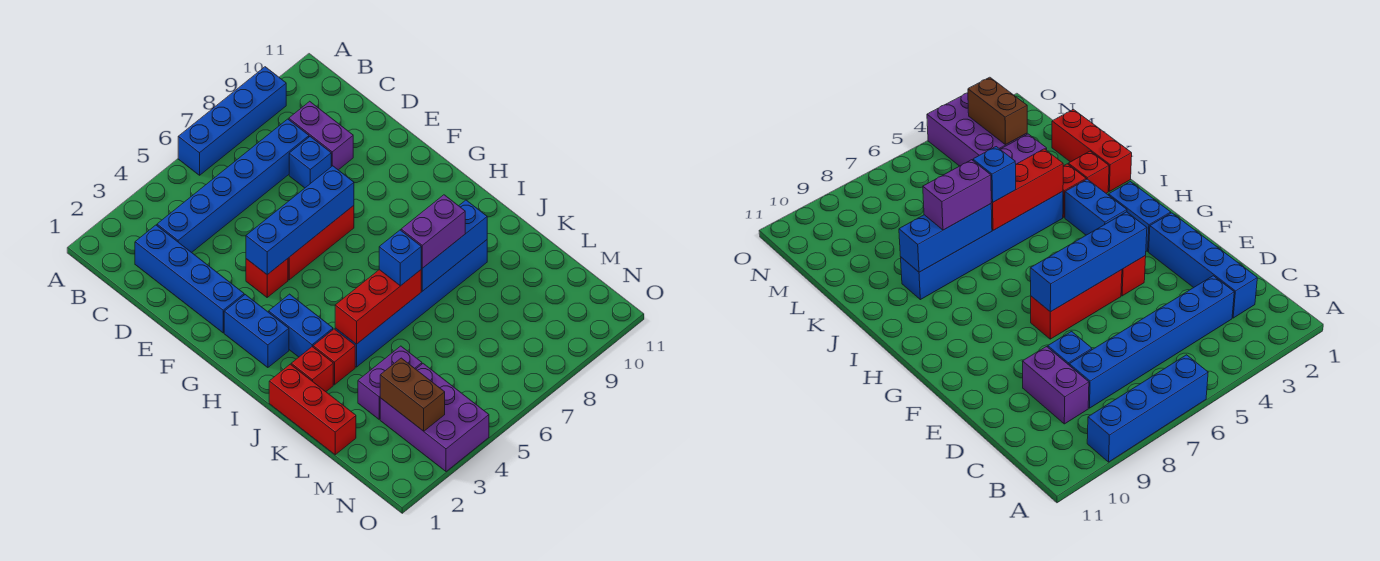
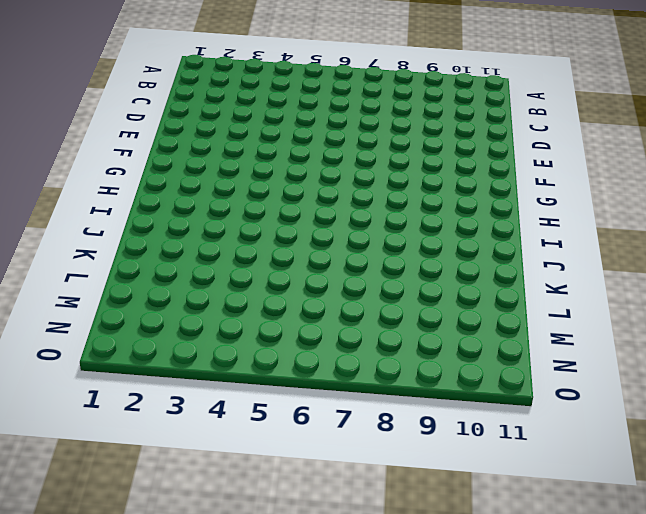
none -> blue brick A6:A9 level 1
none -> blue brick C2:F2 level 1
none -> blue brick C3:C8 level 1

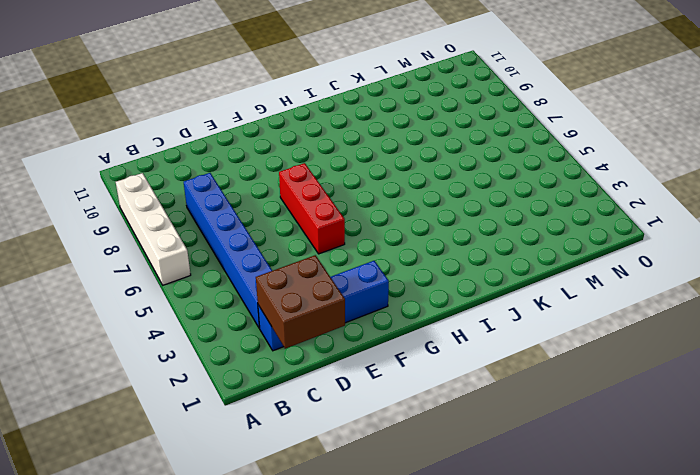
white brick A6:A9 level 1 -> blue brick A6:A9 level 1
brown brick C1:D2 level 2 -> none
none -> purple brick C9:D9 level 1
none -> blue brick D8 level 1
none -> red brick F4 level 1

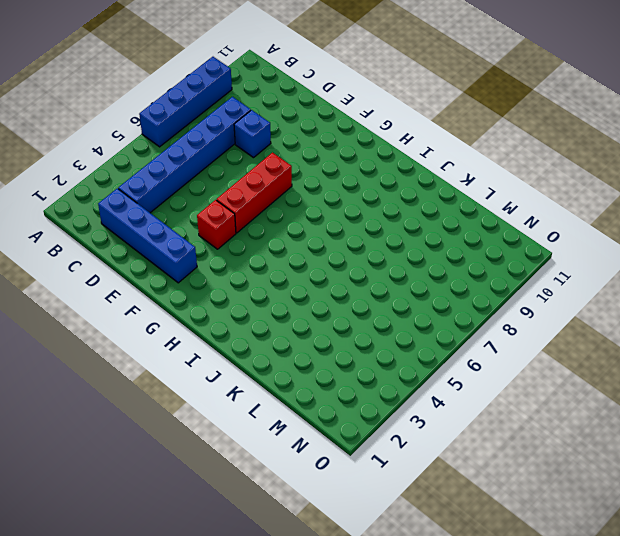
none -> purple brick C9:D9 level 1
none -> blue brick G2:H2 level 1
none -> blue brick H3:I3 level 1

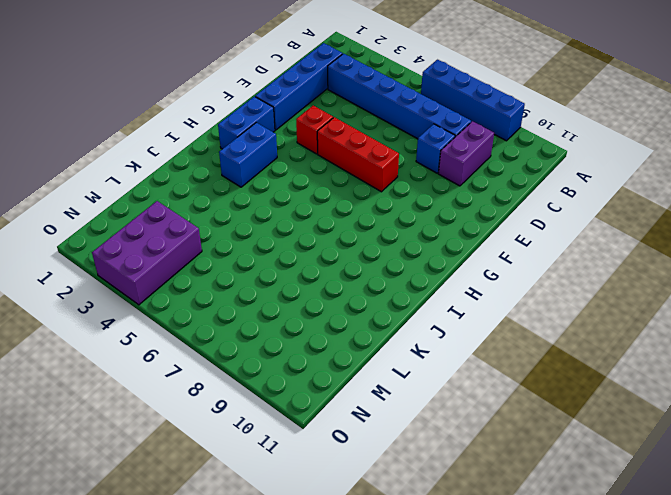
none -> red brick J1:L1 level 1
none -> red brick J2 level 1
none -> red brick J3 level 1

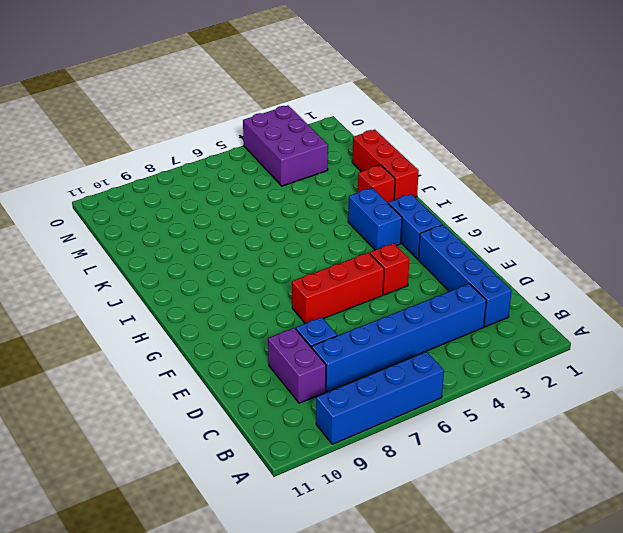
none -> red brick J3 level 1
none -> blue brick J4:J9 level 1
none -> purple brick L3:L4 level 1

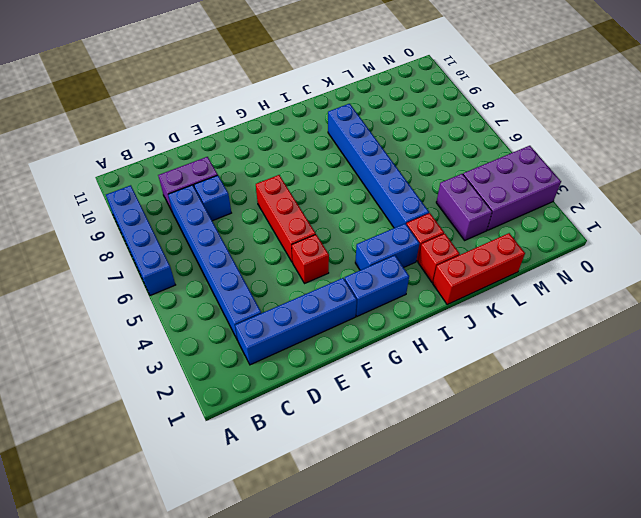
none -> blue brick F4:F7 level 2
none -> red brick J4:J6 level 2
none -> blue brick J7:J9 level 2

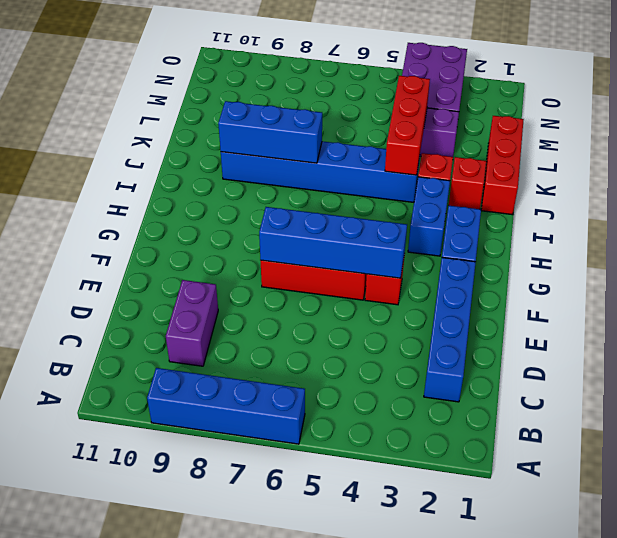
red brick J4:L4 level 2 -> red brick J4:J6 level 2
none -> blue brick C3:C8 level 1
none -> blue brick D8 level 1
none -> brown brick M3:N3 level 2

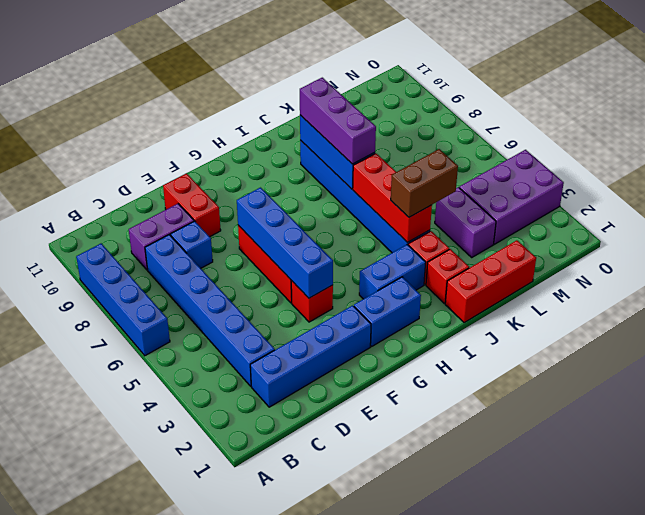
red brick E9:E10 level 1 -> none
brown brick J4:K4 level 3 -> brown brick M3:N3 level 2
purple brick J7:J9 level 3 -> purple brick J7:J8 level 3
none -> blue brick J6 level 3

